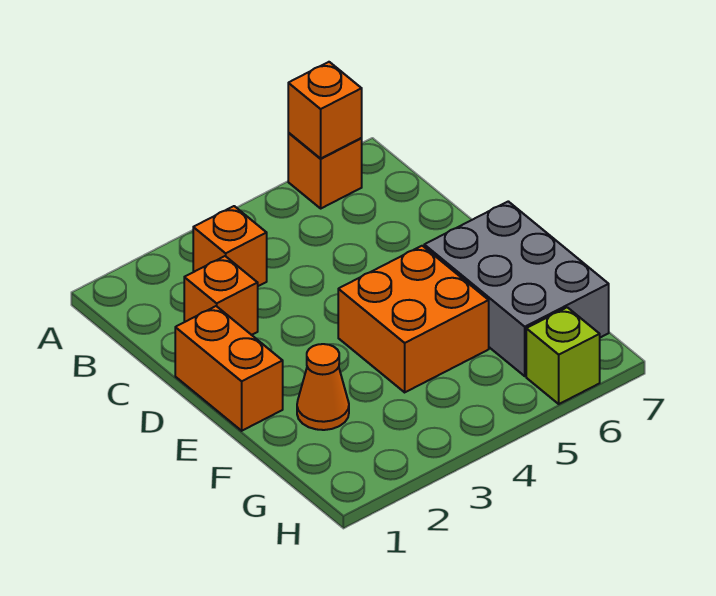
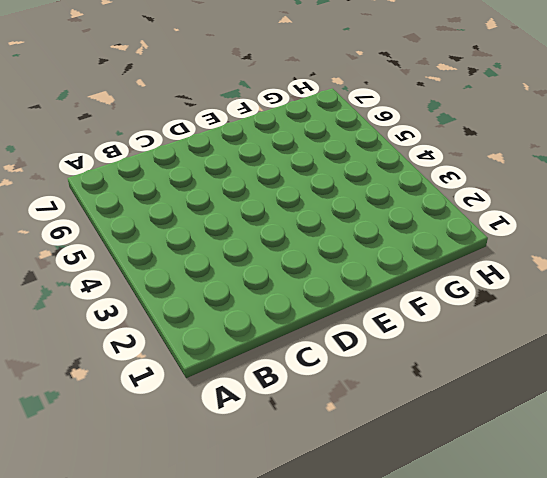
none -> orange brick A6 level 1
none -> orange brick B3 level 1

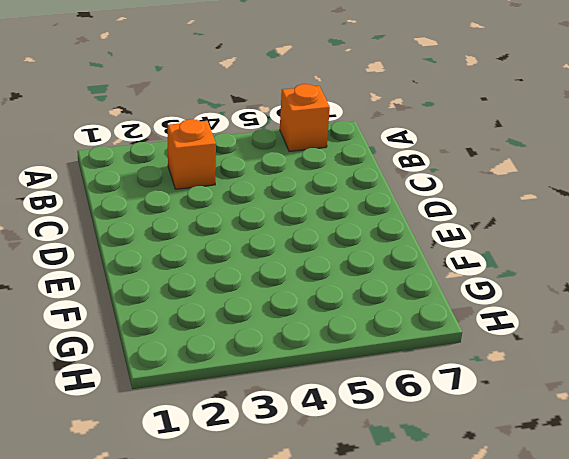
none -> orange brick C2 level 1
none -> orange brick D1:E1 level 1

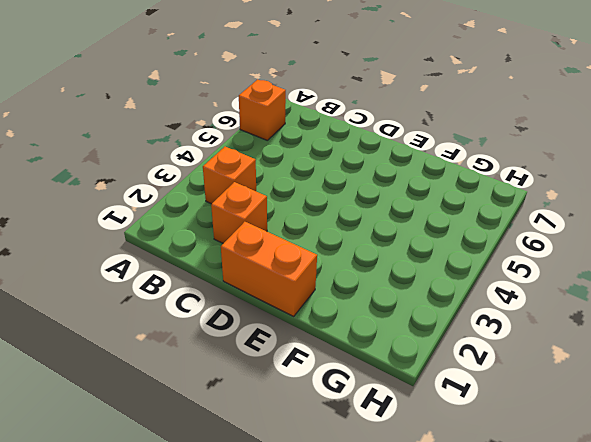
none -> orange brick E4:F5 level 1
none -> grey brick E6:G7 level 1

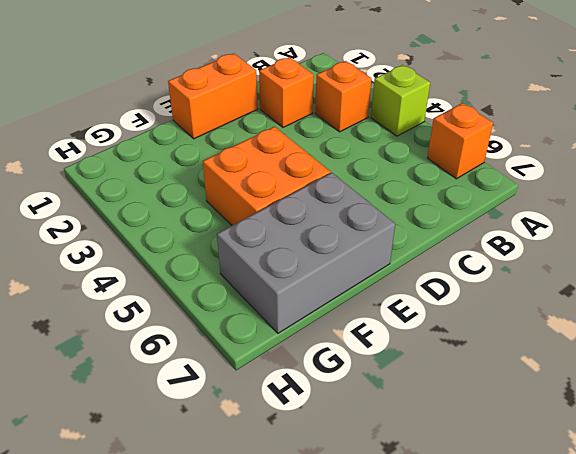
lime brick A4 level 1 -> lime brick H6 level 1
none -> orange cone F2 level 1
none -> orange brick A6 level 2

